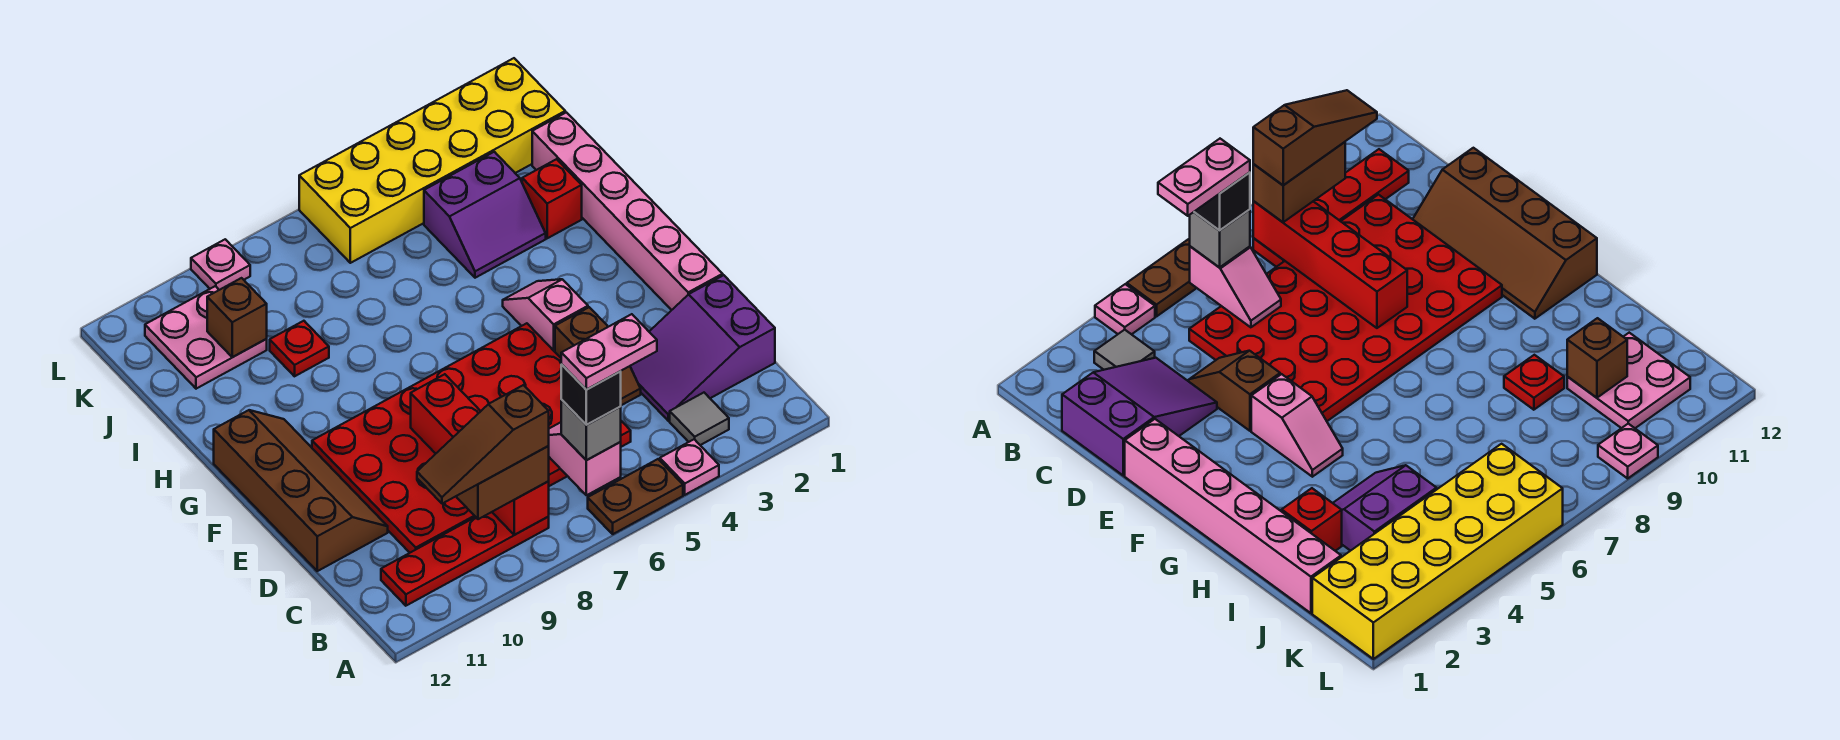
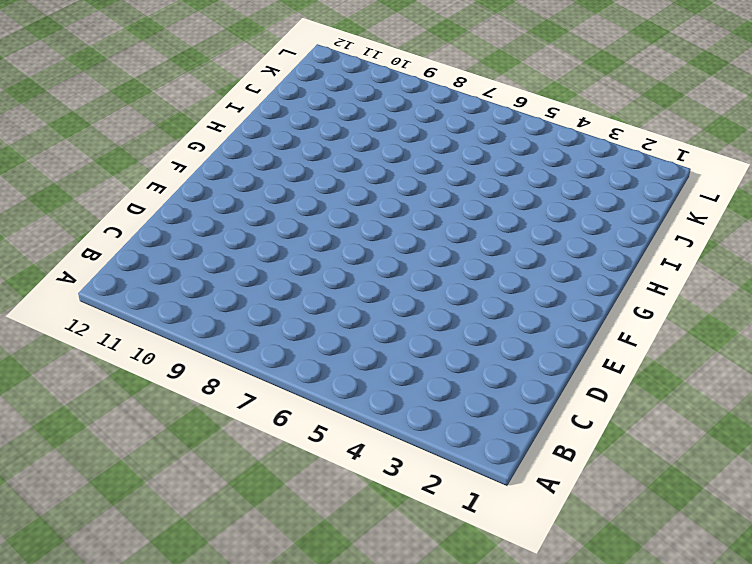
none -> pink plate A4 level 1
none -> brown plate A5:A6 level 1
none -> grey tile B3 level 1

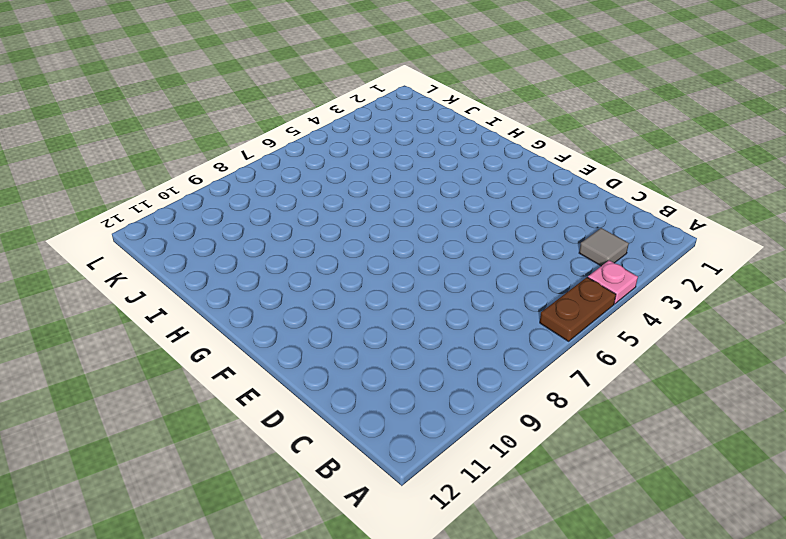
none -> red plate B8:B11 level 1
none -> purple slope C1:D3 level 1 top 1
none -> red plate C5:F10 level 1

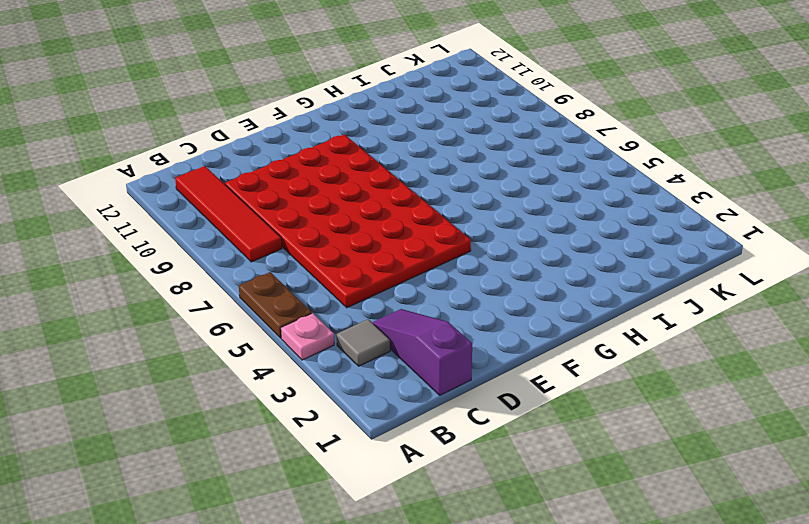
red tile B8:B11 level 1 -> red plate B8:B11 level 1
purple slope C1:C3 level 1 top 1 -> purple slope C1:D3 level 1 top 1
none -> brown slope D4:E4 level 1 top E
none -> brown slope D11:G12 level 1 top 12
none -> pink brick E1:J1 level 1

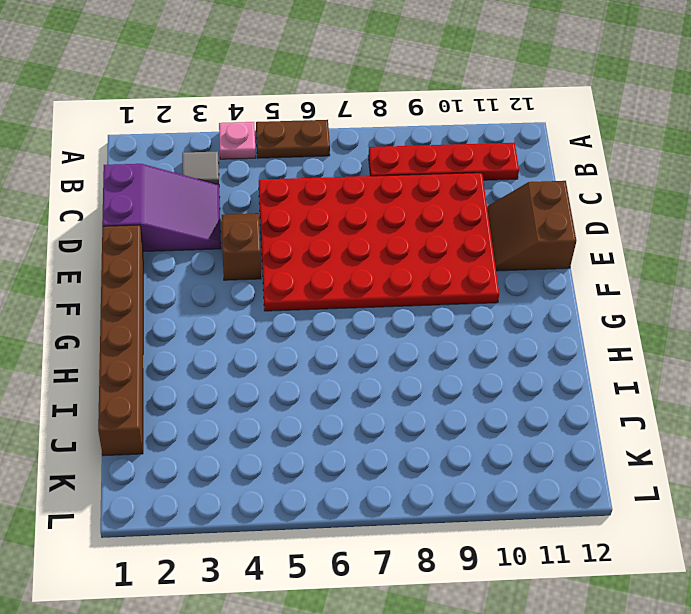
brown slope D11:E12 level 1 top 12 -> brown slope D11:G12 level 1 top 12
brown brick E1:J1 level 1 -> pink brick E1:J1 level 1
none -> pink slope F4:G4 level 1 top F
none -> red brick I2 level 1
none -> purple slope I3:J4 level 1 top J

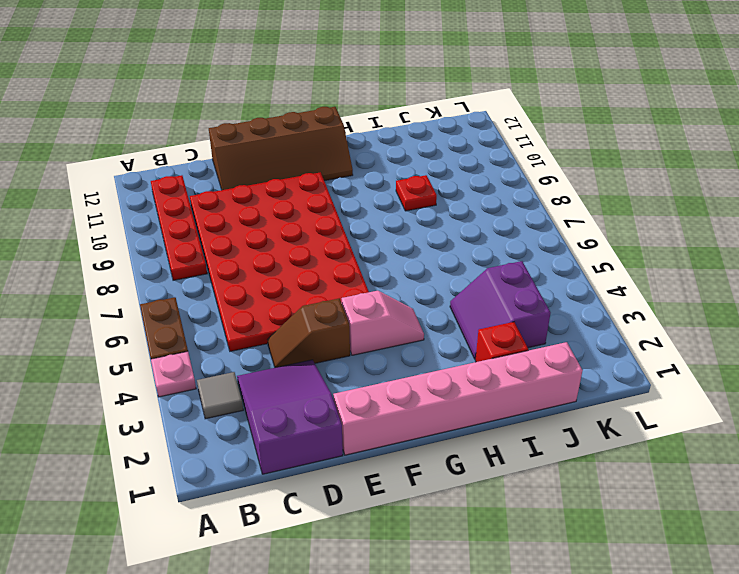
none -> pink plate J10:K11 level 1
none -> yellow brick K1:L6 level 1
none -> pink plate L9 level 1

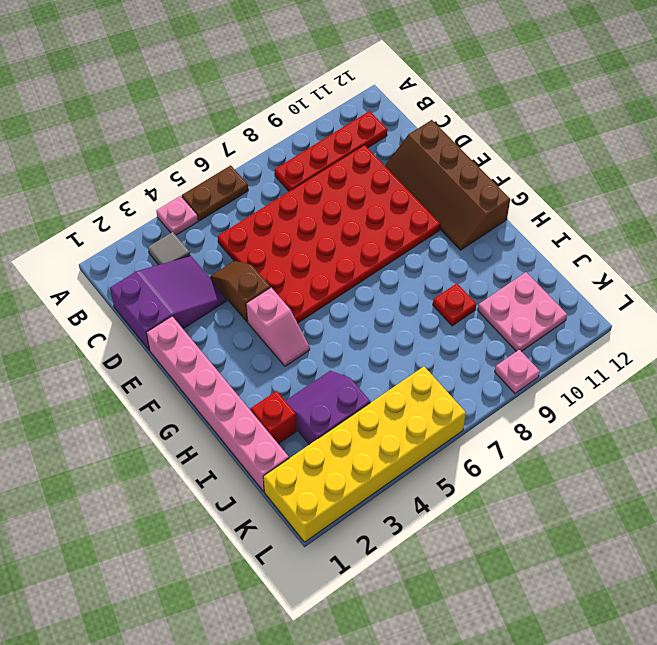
none -> pink slope B6:C6 level 2 top B
none -> red brick B8:E8 level 2
none -> brown brick J10 level 2

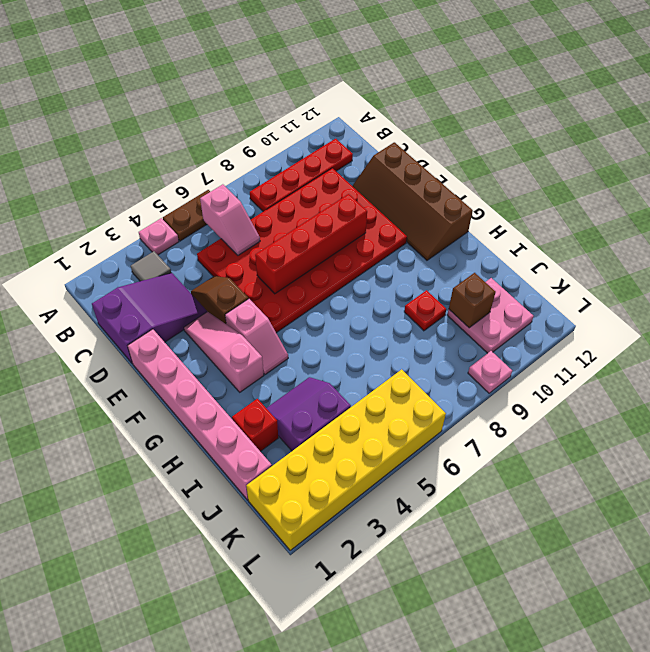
pink slope E3:G3 level 1 top G -> none
red brick E6:E9 level 2 -> red brick B8:E8 level 2
none -> grey brick B6 level 3
none -> brown brick B8:B9 level 3
none -> black brick B6 level 4

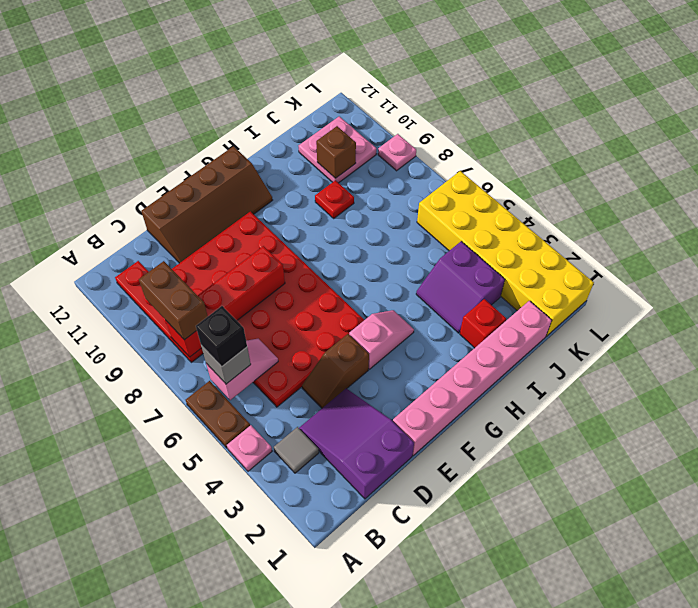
none -> brown slope B8:B10 level 4 top 8
none -> pink plate B5:B6 level 5

